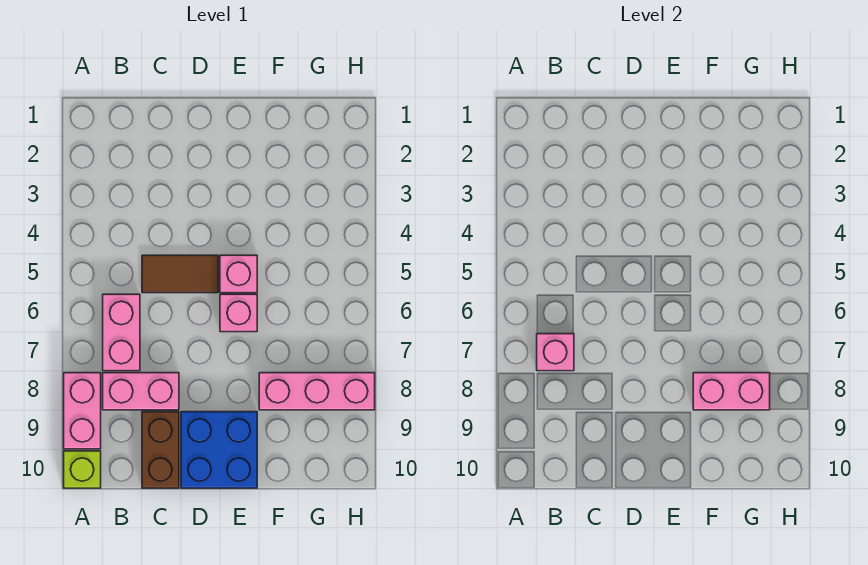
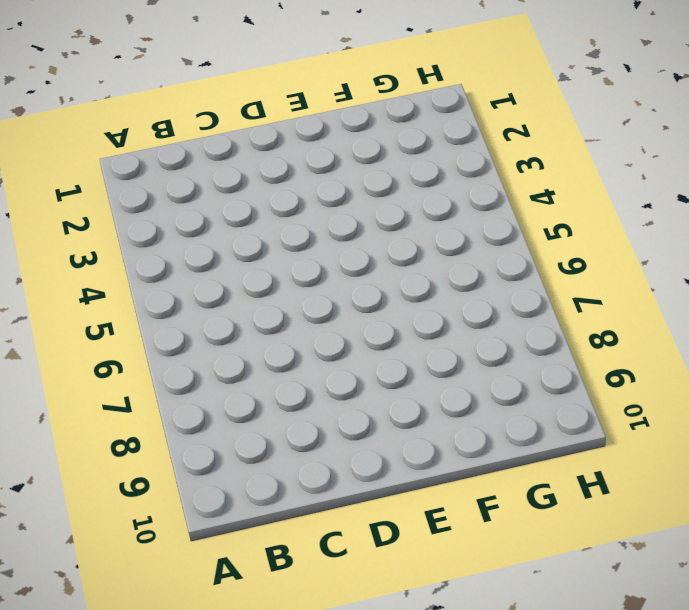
none -> pink brick A8:A9 level 1
none -> lime brick A10 level 1
none -> pink brick B6:B7 level 1

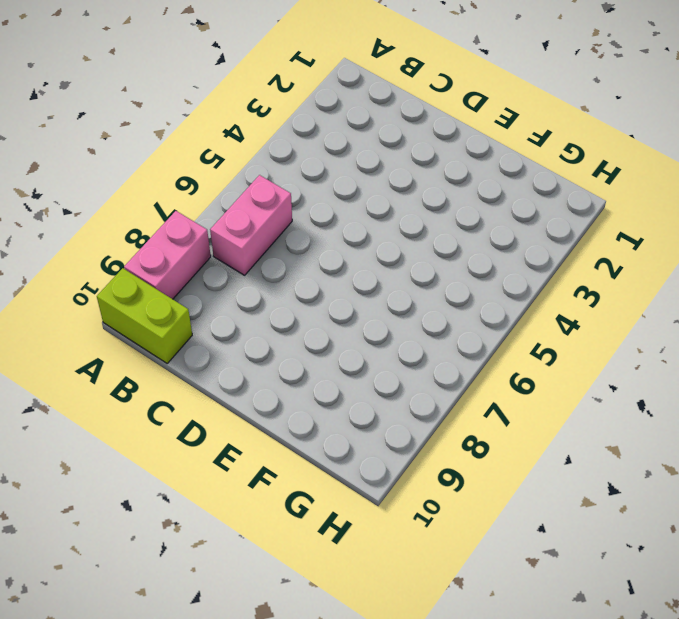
lime brick A10:B10 level 1 -> lime brick A10 level 1
none -> pink brick B8:C8 level 1
none -> brown tile C5:D5 level 1
none -> brown brick C9:C10 level 1

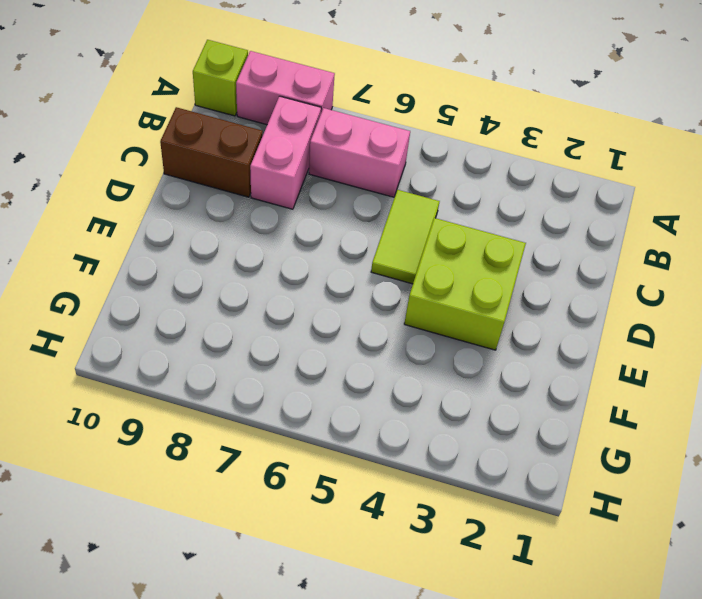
lime tile C5:D5 level 1 -> brown tile C5:D5 level 1
lime brick D3:E4 level 1 -> none
none -> blue brick D9:E10 level 1
none -> pink brick E5 level 1
none -> pink brick E6 level 1

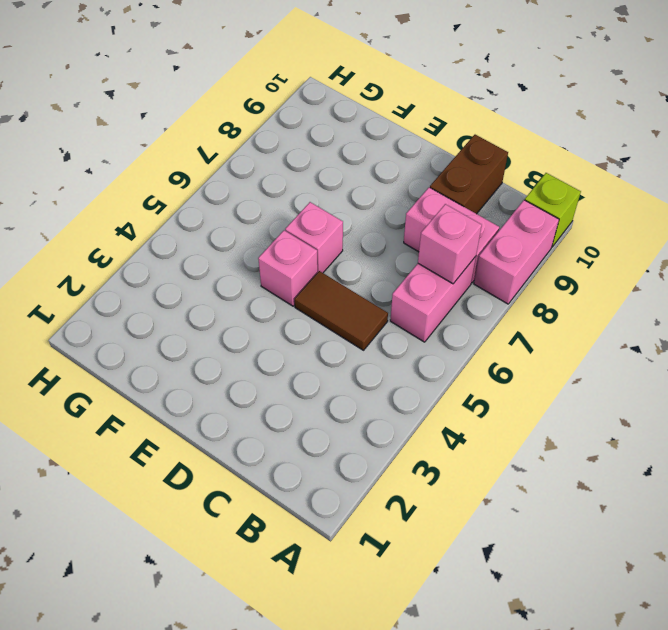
none -> blue brick D9:E10 level 1
none -> pink brick F8:H8 level 1
none -> pink brick F8:G8 level 2

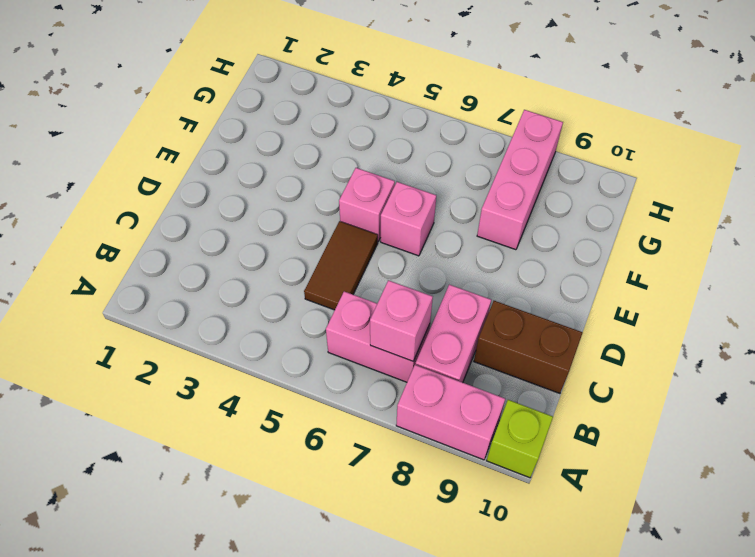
none -> blue brick D9:E10 level 1
none -> pink brick F8:G8 level 2

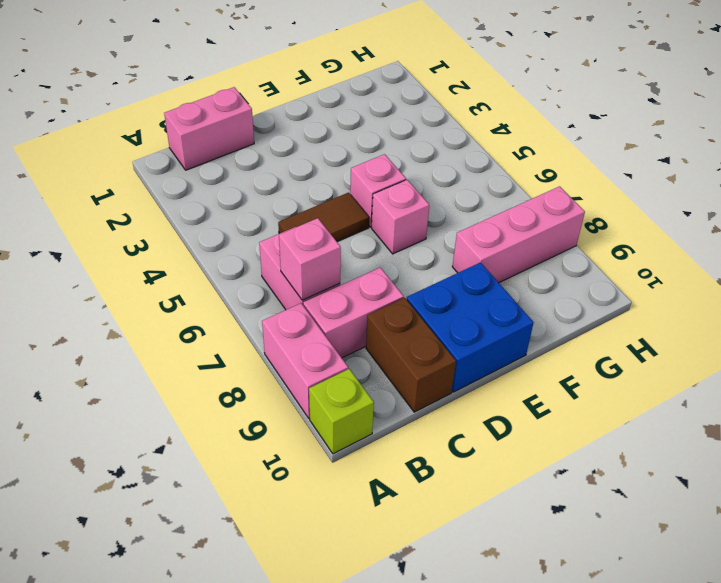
pink brick B1:C1 level 1 -> pink brick F8:G8 level 2

